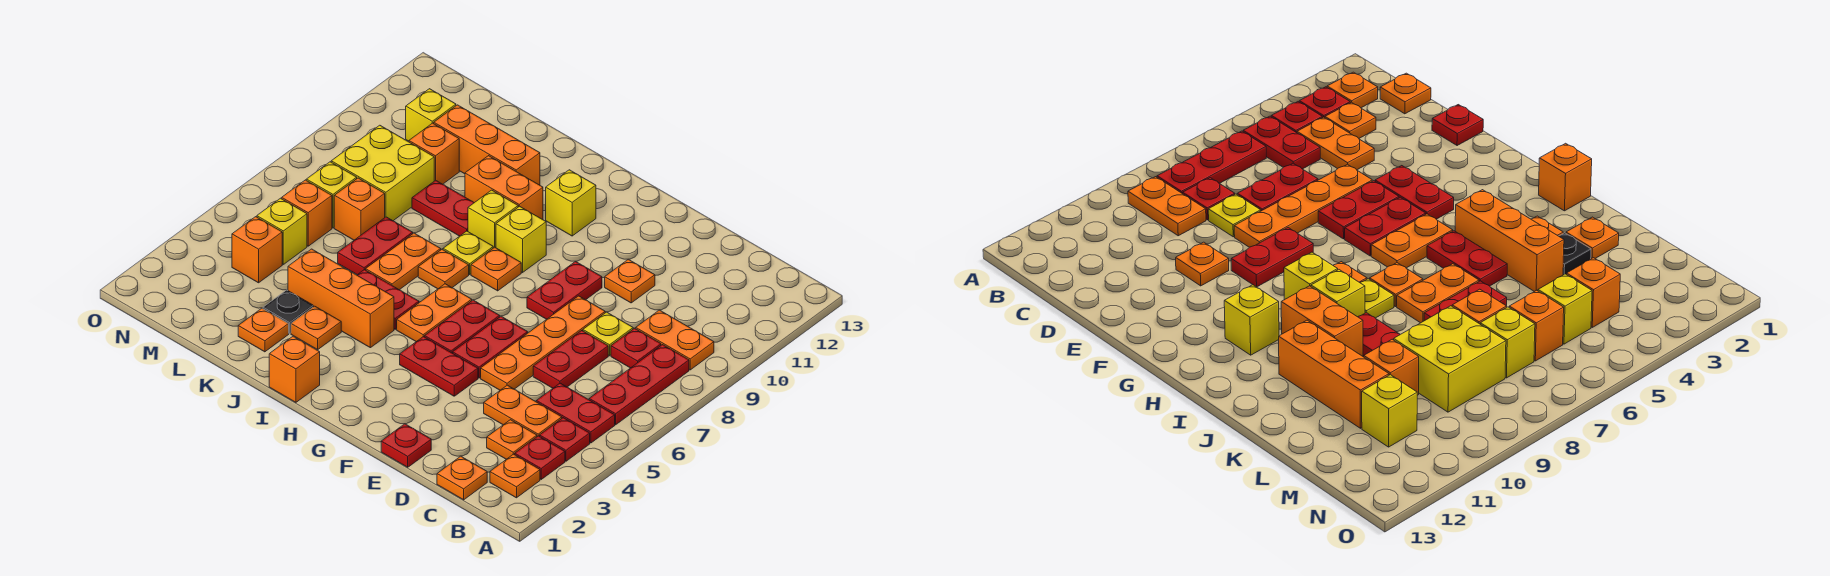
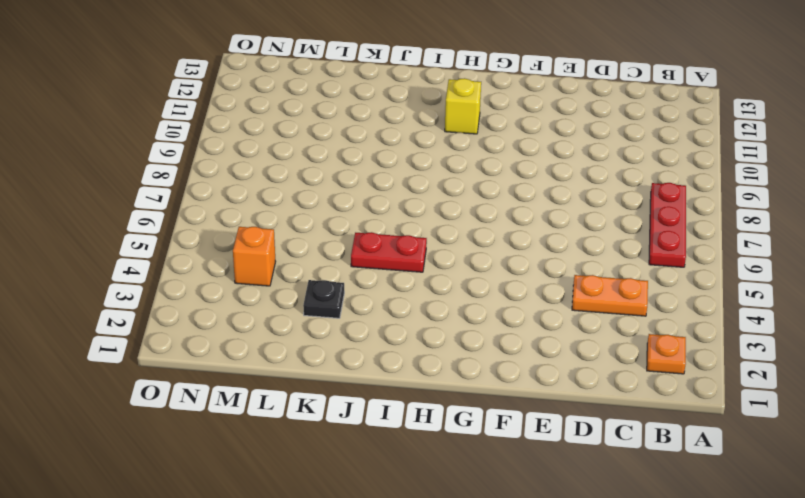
none -> red plate B3 level 1
none -> red plate B4 level 1
none -> red plate B5:C5 level 1
none -> orange plate B9:C9 level 1

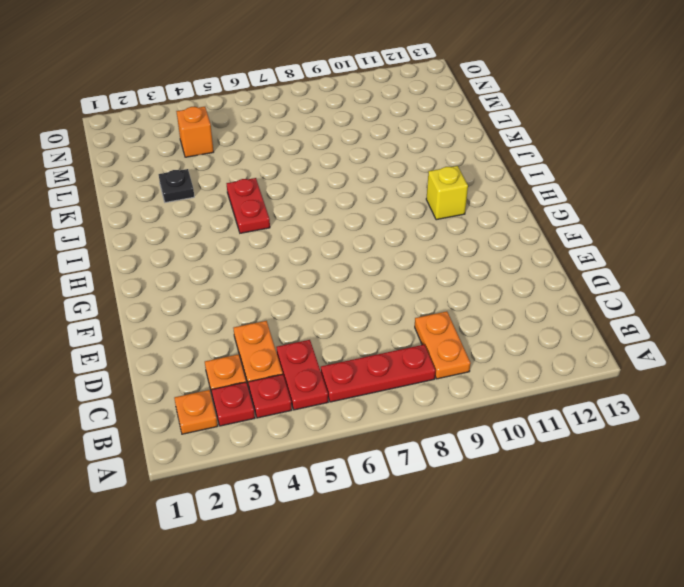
none -> orange plate C1 level 1
none -> red plate C8 level 1
none -> red plate D6:D7 level 1
none -> yellow plate D8 level 1

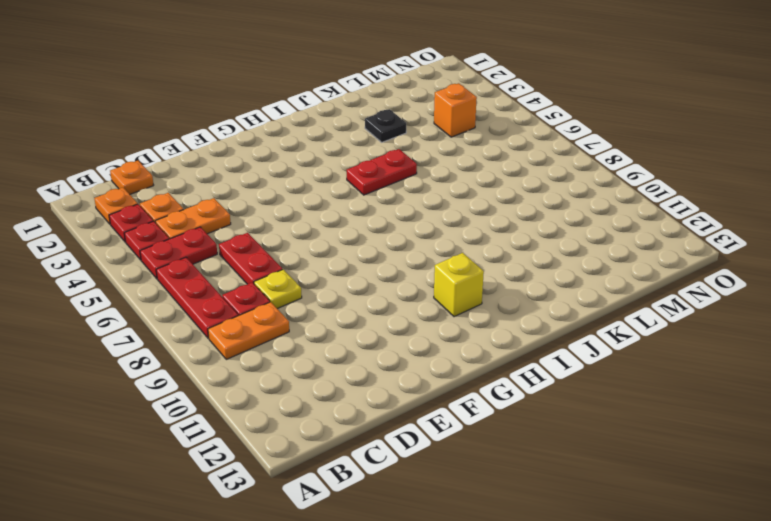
none -> red plate E1 level 1
none -> orange plate E5:E8 level 1
none -> orange plate E10 level 1
none -> red plate F4:G4 level 1

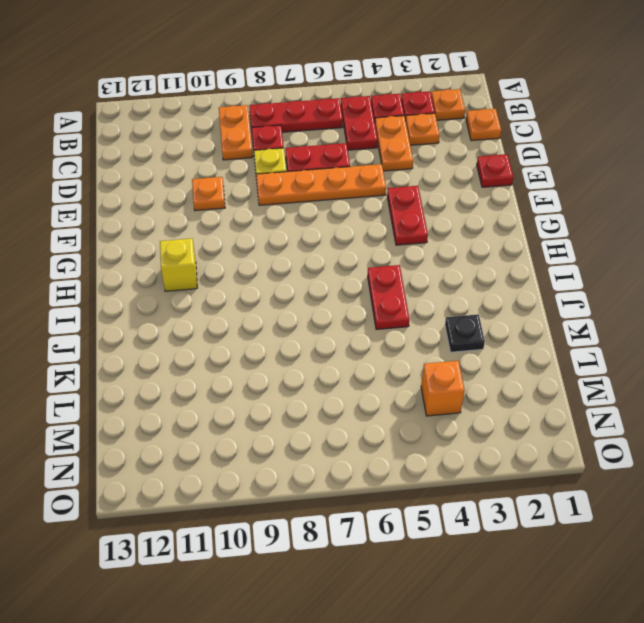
none -> red plate F5:F6 level 1
none -> red plate F8:F9 level 1
none -> red plate G5:G6 level 1
none -> orange plate H5:H6 level 1

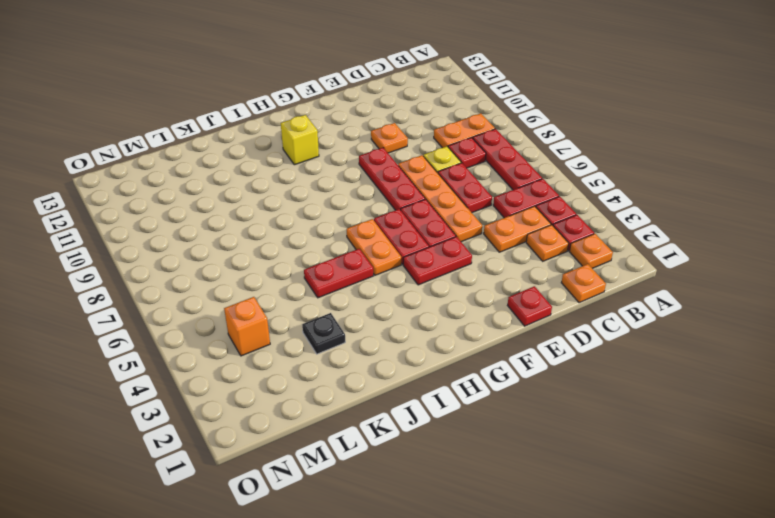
red plate F7:F9 level 1 -> red plate F8:F9 level 1
none -> orange plate H8 level 1
none -> yellow brick H9 level 1
none -> orange brick I1 level 1
none -> orange brick I4:K4 level 1

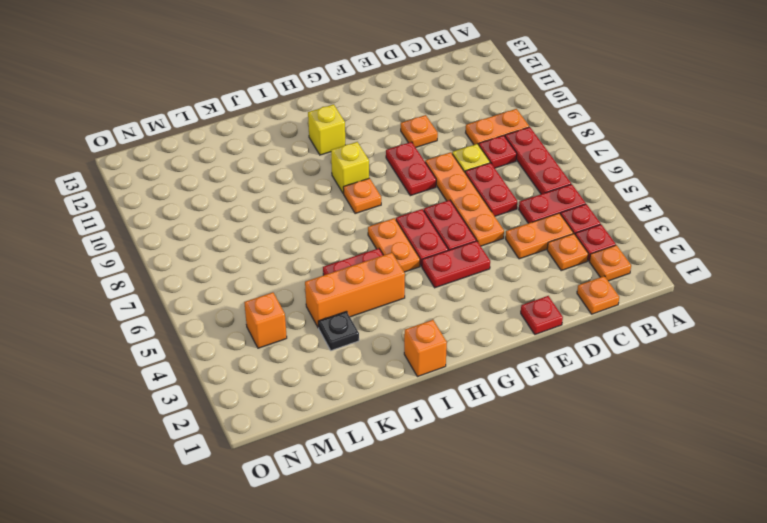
none -> orange plate I7 level 1
none -> yellow plate I8 level 1
none -> yellow brick I9 level 1
none -> orange brick I10:J10 level 1

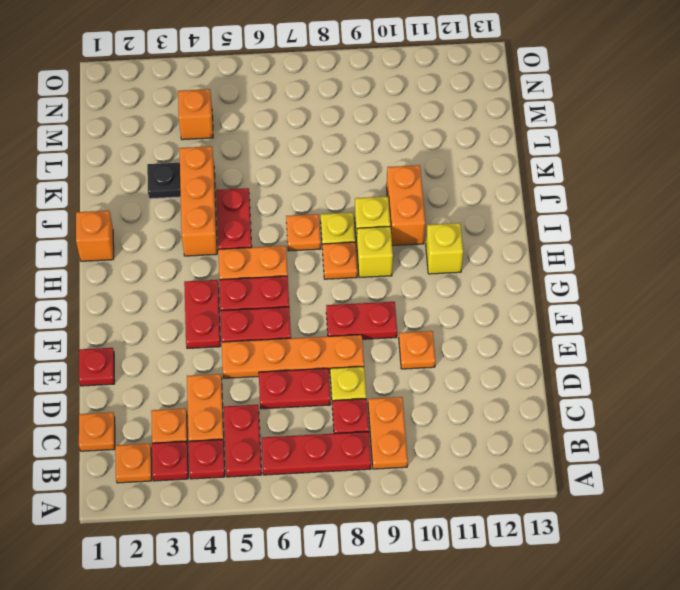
none -> orange plate J3 level 1
none -> orange plate J6:J7 level 1
none -> red plate J9:K9 level 1
none -> orange brick J11:L11 level 1

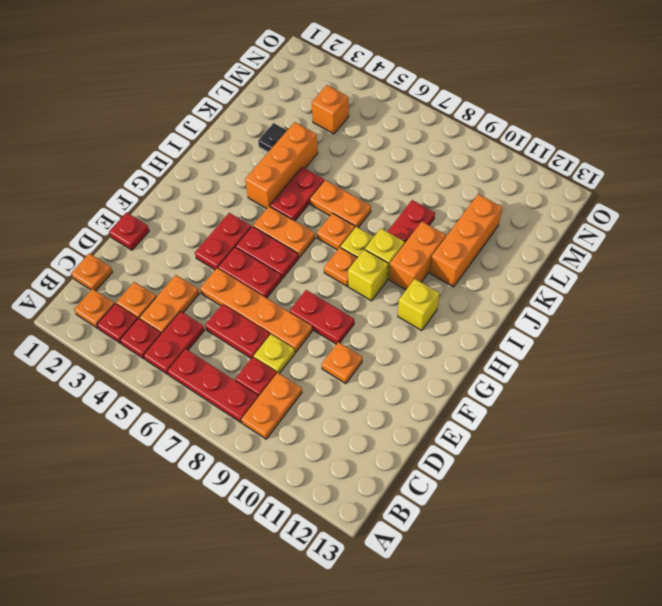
none -> orange brick I1 level 1
none -> orange plate J3 level 1
none -> orange plate K2 level 1
none -> red plate K6:K7 level 1

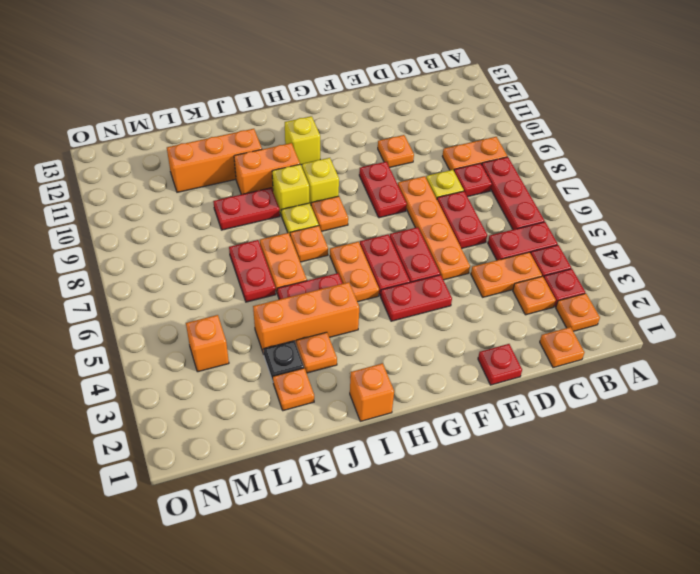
none -> orange brick L7 level 1
none -> yellow brick L8:M9 level 1
none -> orange brick L10 level 1
none -> yellow brick M5 level 1

